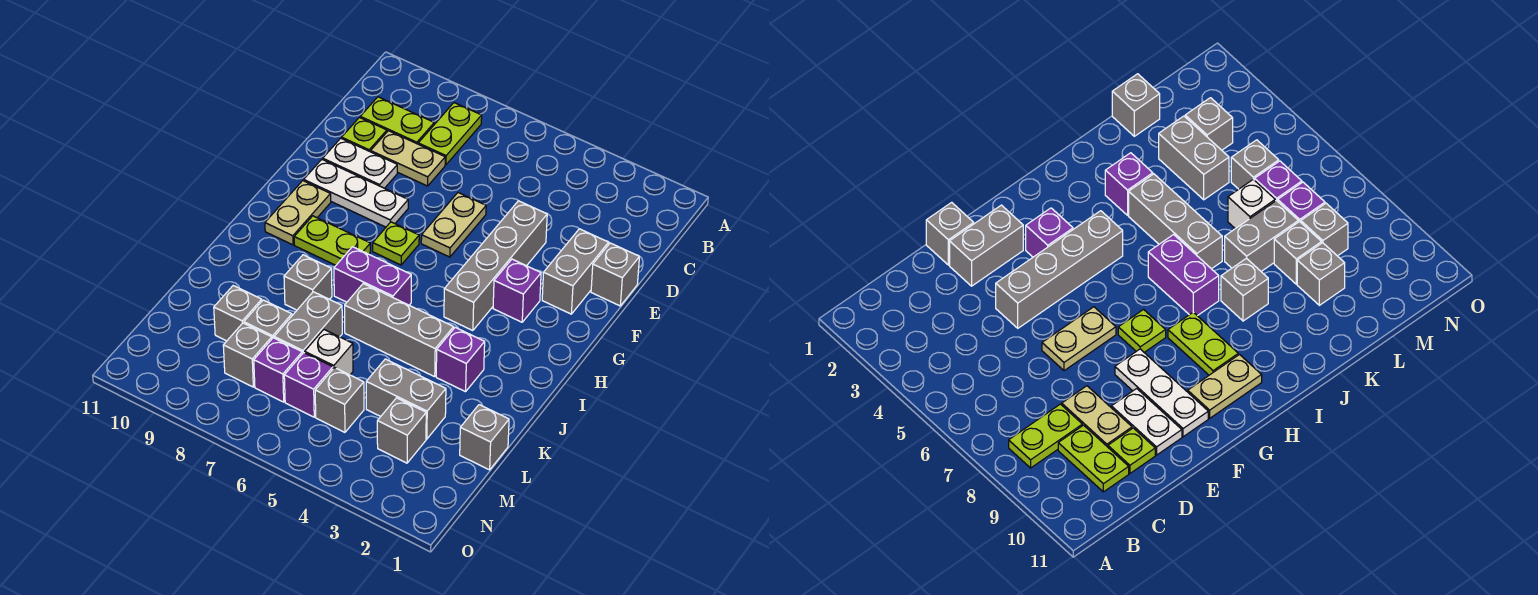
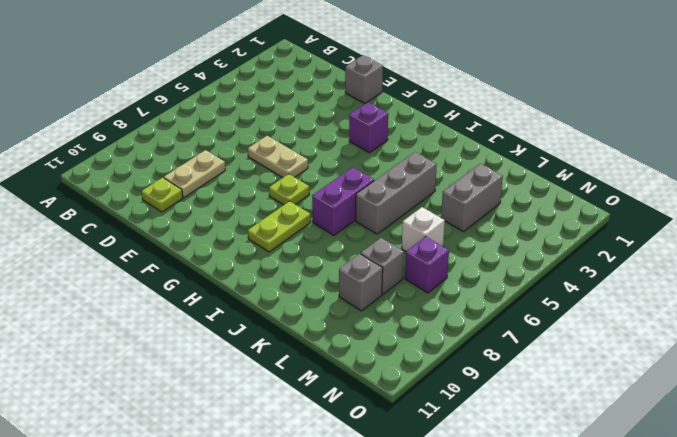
none -> lime plate B8:C8 level 1
none -> lime plate C9:C10 level 1
none -> grey brick E2:F2 level 1

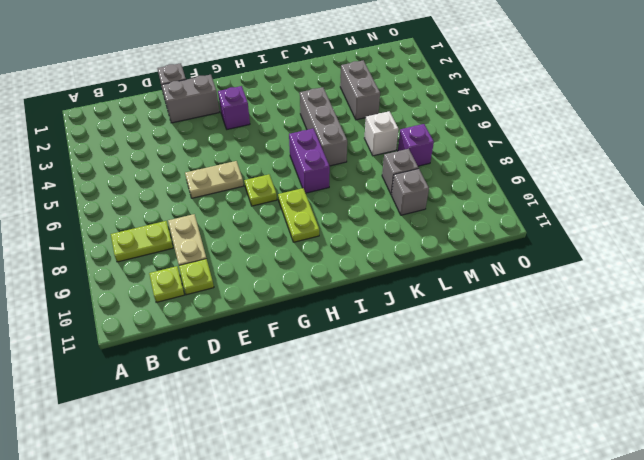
lime plate C10 level 1 -> lime plate C9:C10 level 1
none -> grey brick E4:H4 level 1
none -> white plate E9:E10 level 1
none -> white plate F8:F10 level 1

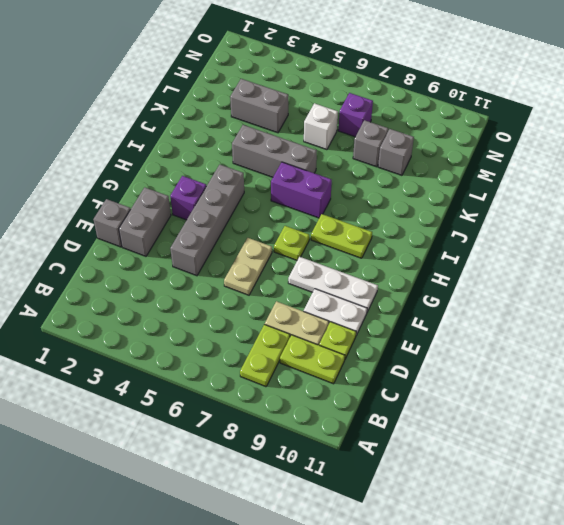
none -> tan plate G10:H10 level 1
none -> purple brick J3 level 1
none -> grey brick J8 level 1

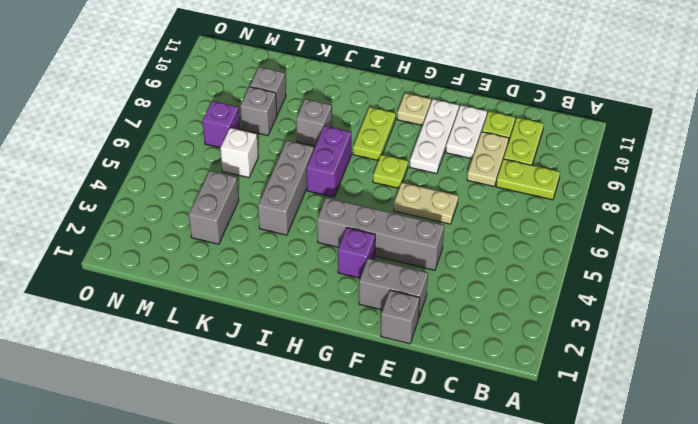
tan plate G10 level 1 -> tan plate G10:H10 level 1
none -> purple brick J3 level 1
none -> grey brick K7:L7 level 1
none -> grey brick L1 level 1

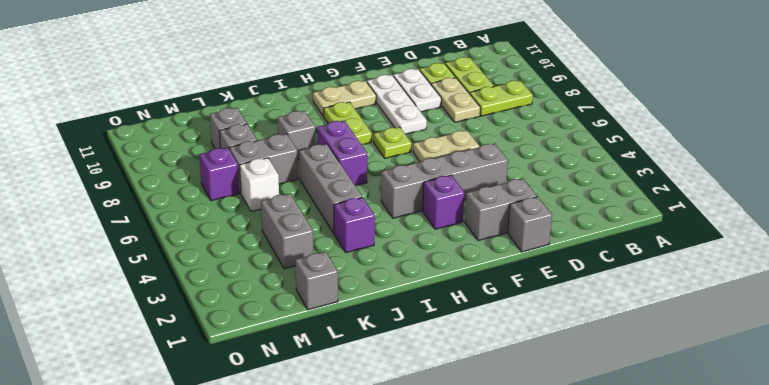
none -> grey brick M3 level 1
none -> grey brick M5 level 1
none -> purple brick M6 level 1

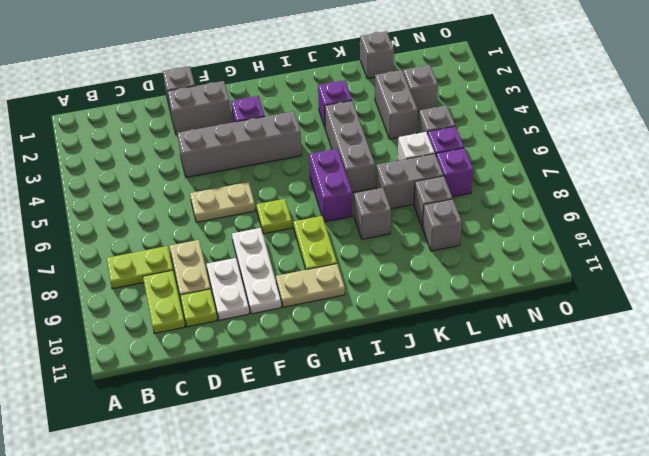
none -> grey brick M8 level 1

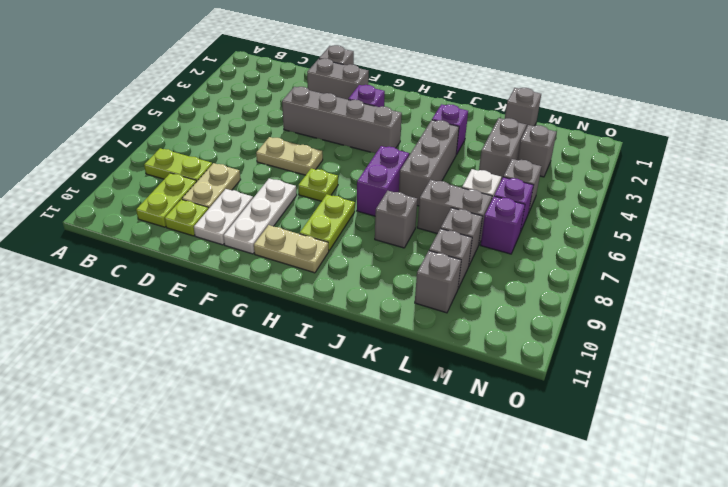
grey brick L10 level 1 -> grey brick M8 level 1

